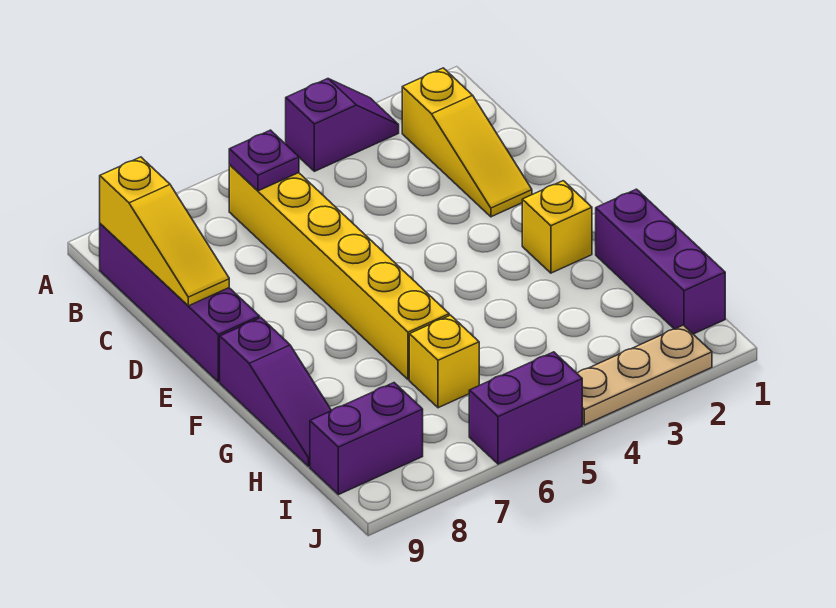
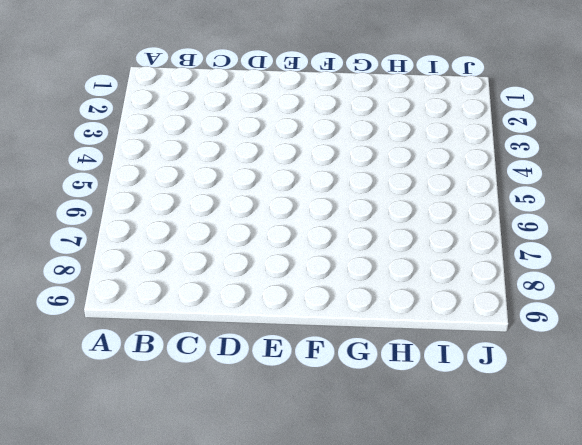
none -> purple slope A3:A4 level 1 top 4
none -> yellow slope B2:D2 level 1 top B
none -> yellow brick B6:G6 level 1

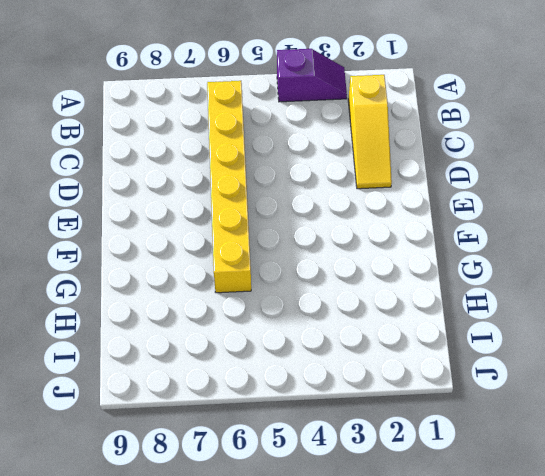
none -> purple brick B9:E9 level 1
none -> yellow brick F2 level 1
none -> purple slope F9:H9 level 1 top F

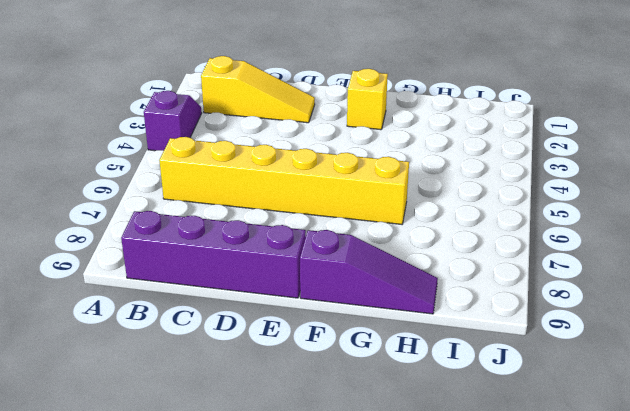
none -> purple brick G1:I1 level 1
none -> yellow brick H6 level 1
none -> purple brick I8:I9 level 1

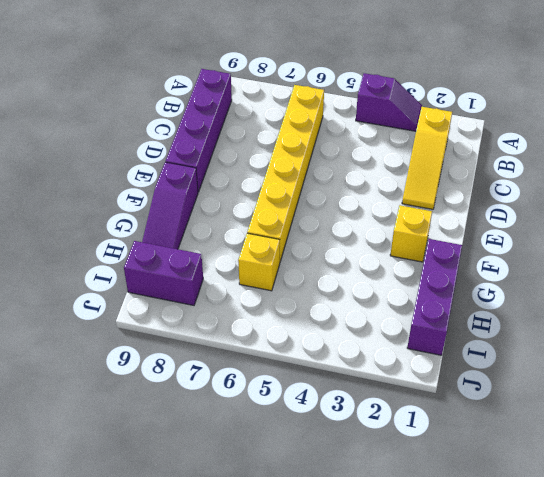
none -> tan plate J2:J4 level 1
none -> purple brick J5:J6 level 1
none -> purple plate B6 level 2

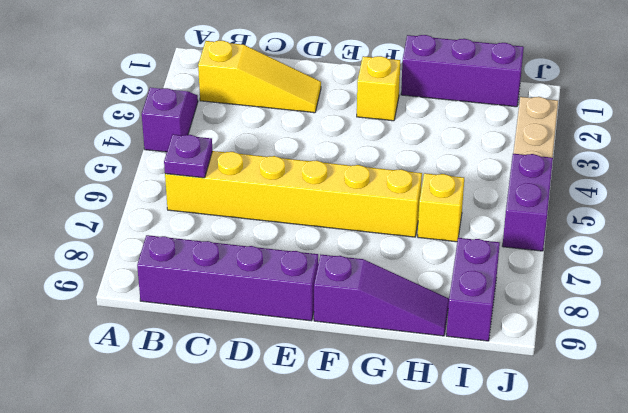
none -> yellow slope B9:D9 level 2 top B

